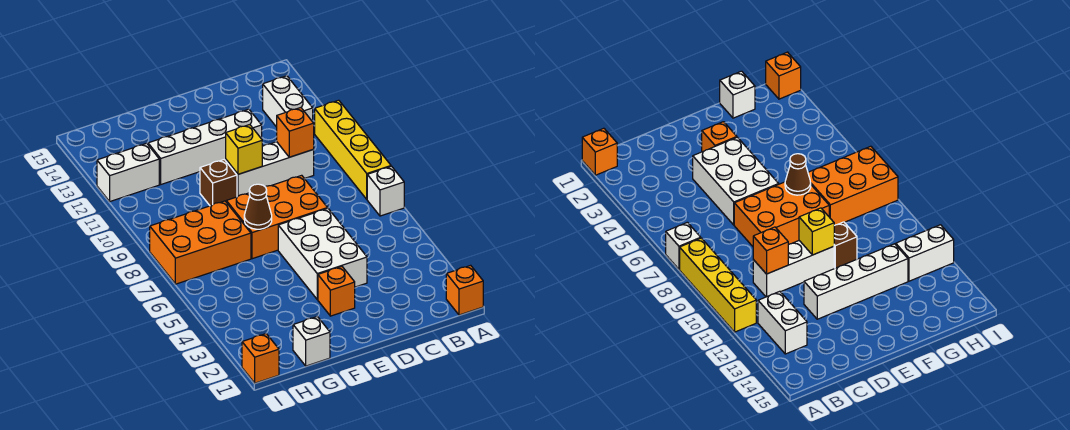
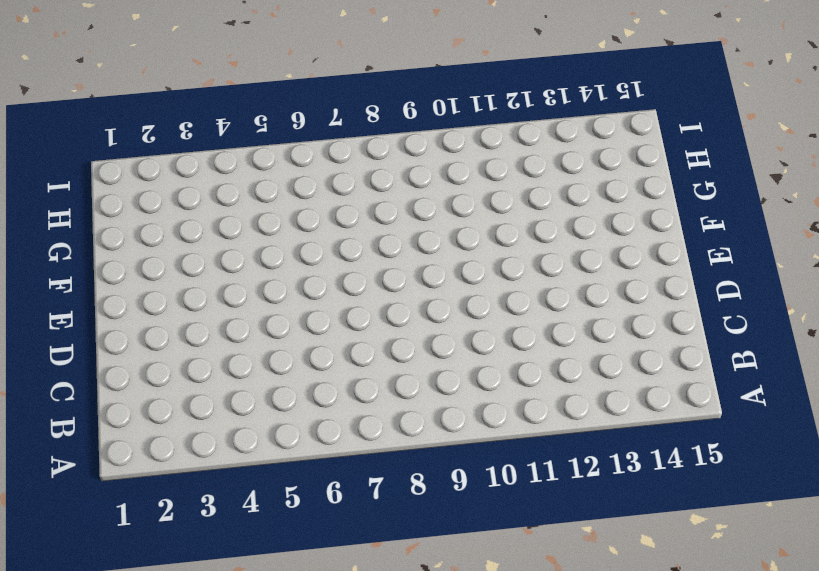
none -> orange brick A1 level 1
none -> white brick A7 level 1
none -> yellow brick A8:A11 level 1

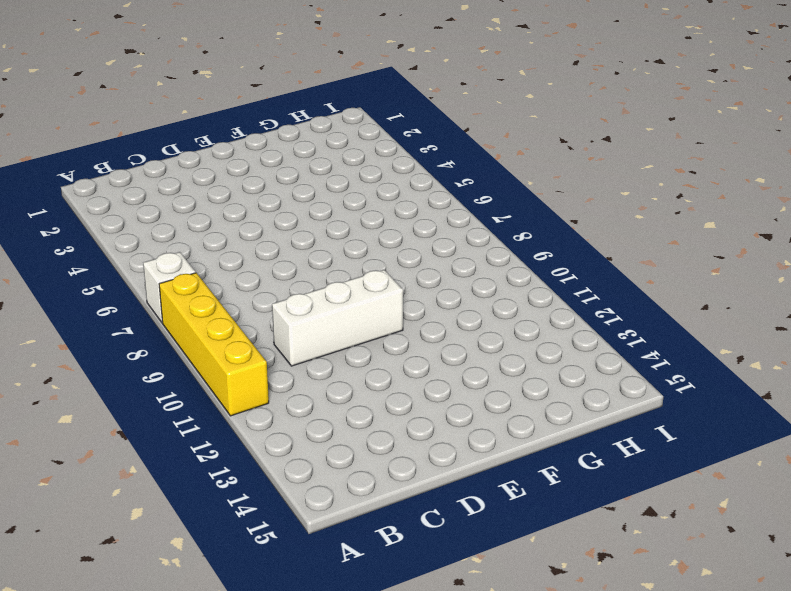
none -> orange brick A1 level 1
none -> white brick B12:B13 level 1
none -> white brick D4:E6 level 1

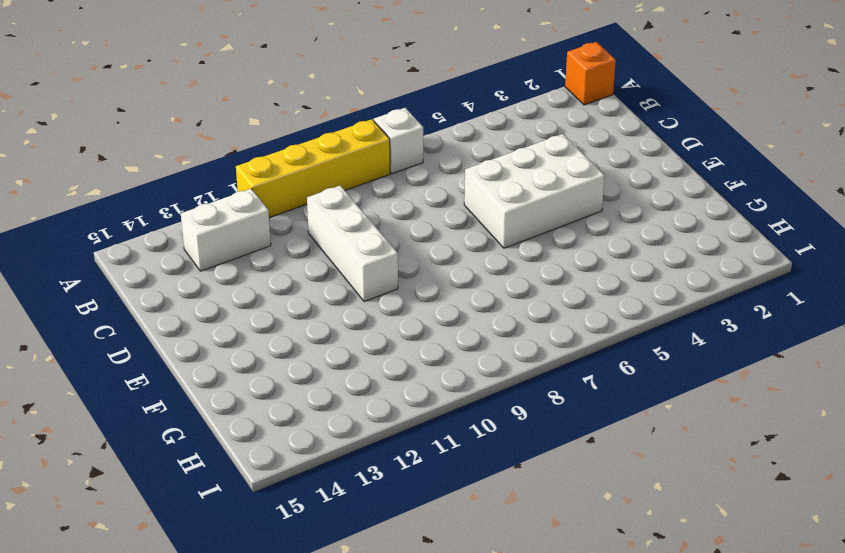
none -> orange brick D7:F8 level 1
none -> white brick D12:G12 level 1
none -> orange brick E3 level 1

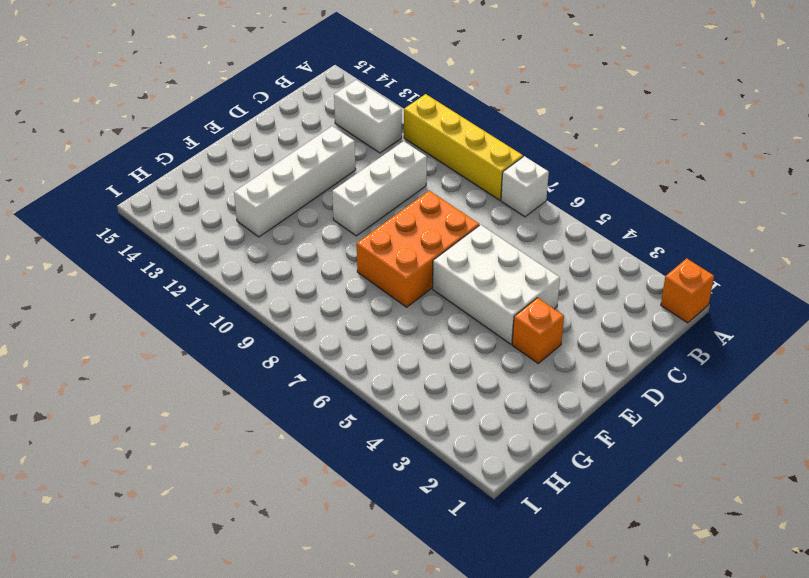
none -> brown brick F10 level 1
none -> white brick G1 level 1
none -> orange brick G7:I8 level 1

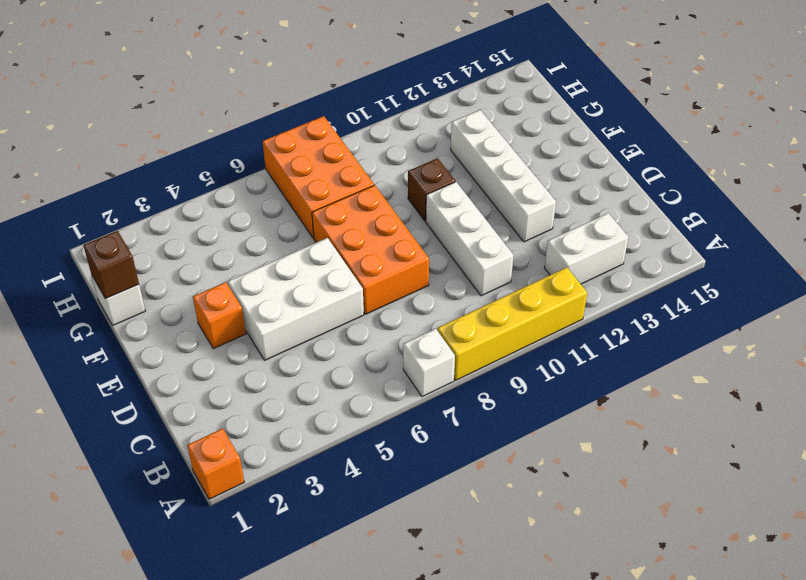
brown brick G1 level 2 -> none
none -> white brick H12:I12 level 1
none -> orange brick I1 level 1
none -> orange brick C10 level 2

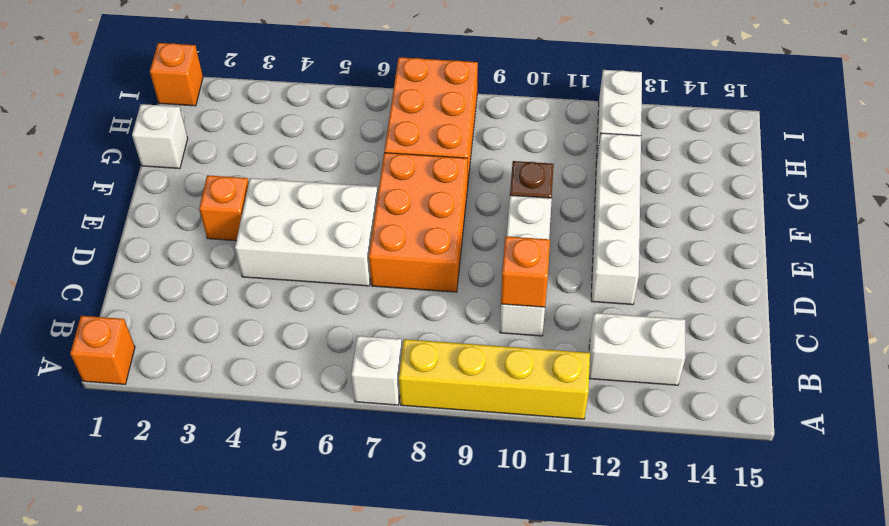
none -> yellow brick E10 level 2
none -> brown cone F7 level 2

